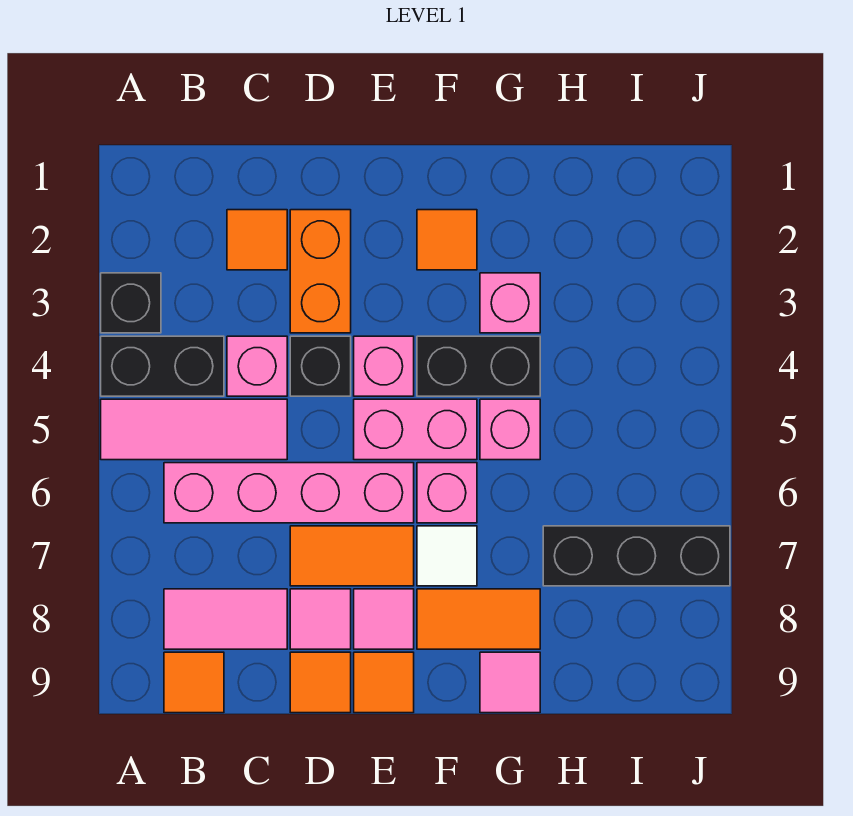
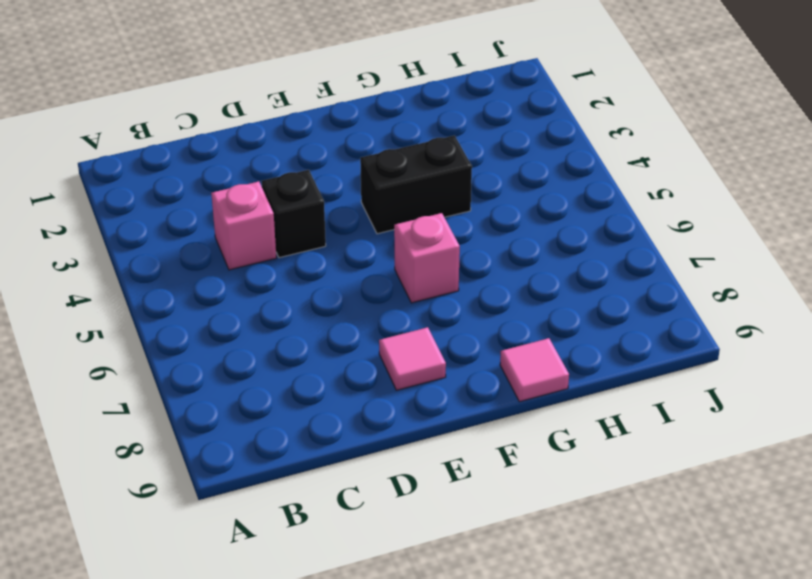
none -> black brick A3 level 1
none -> black brick A4:B4 level 1
none -> pink tile A5:C5 level 1

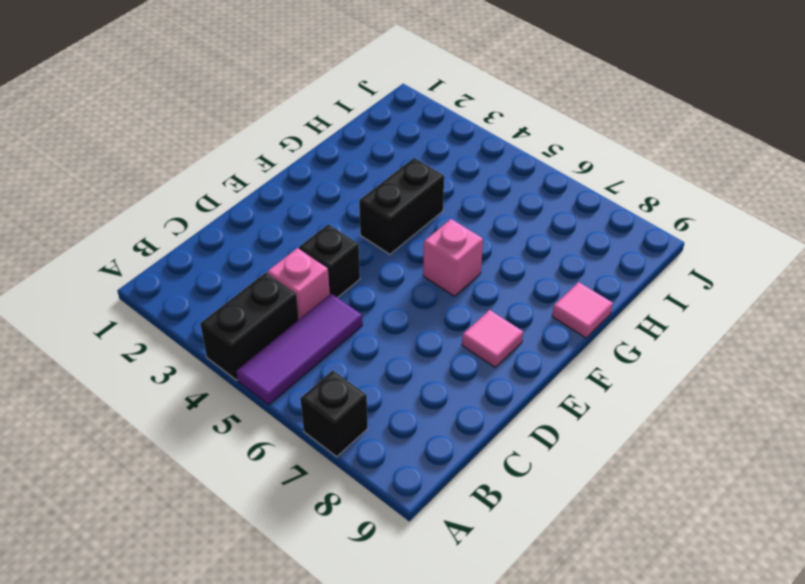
purple tile A5:C5 level 1 -> pink tile A5:C5 level 1
black brick A7 level 1 -> black brick A3 level 1
none -> pink brick B6:E6 level 1
none -> pink tile B8:C8 level 1
none -> orange tile B9 level 1

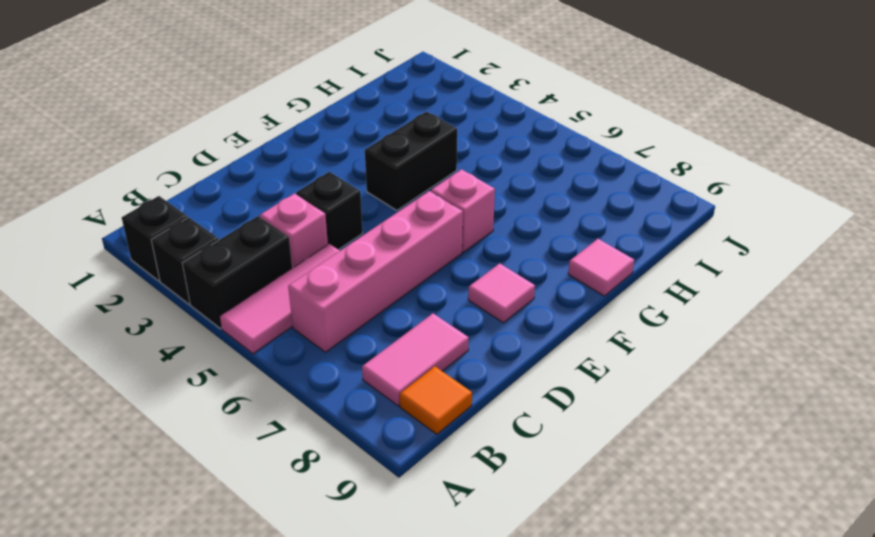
black brick A2 level 1 -> none
none -> orange tile C2 level 1
none -> orange brick D2:D3 level 1
none -> orange tile D7:E7 level 1

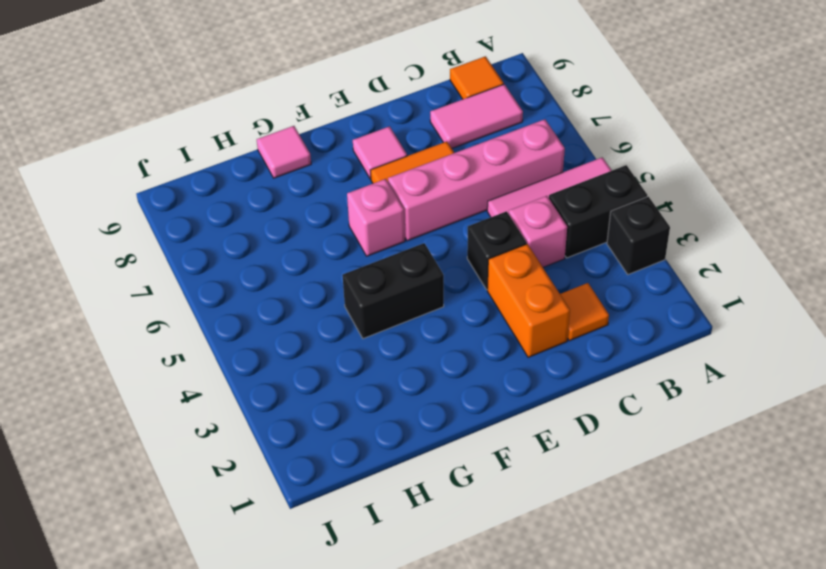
none -> pink tile D8 level 1
none -> orange tile D9 level 1
none -> pink brick E4 level 1

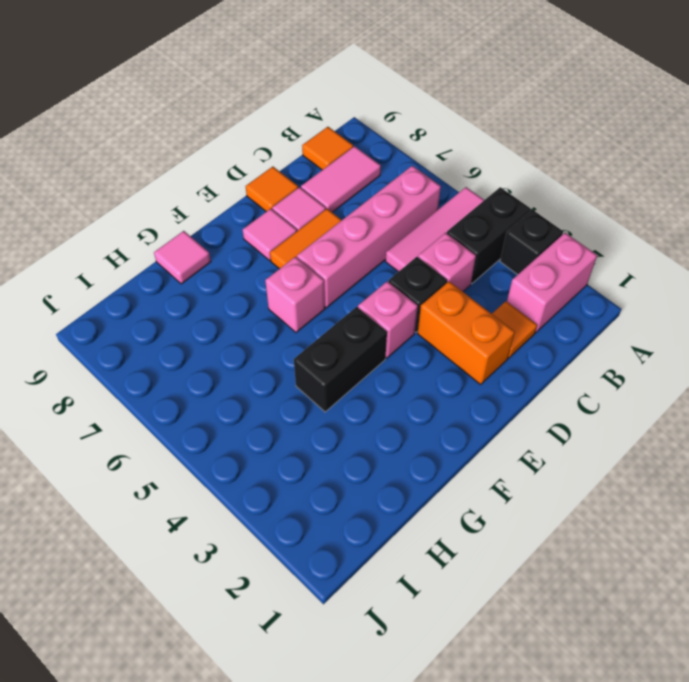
pink brick A2:B2 level 1 -> pink brick E5:F5 level 1
none -> orange tile E9 level 1
none -> orange tile F2 level 1
none -> white tile F7 level 1

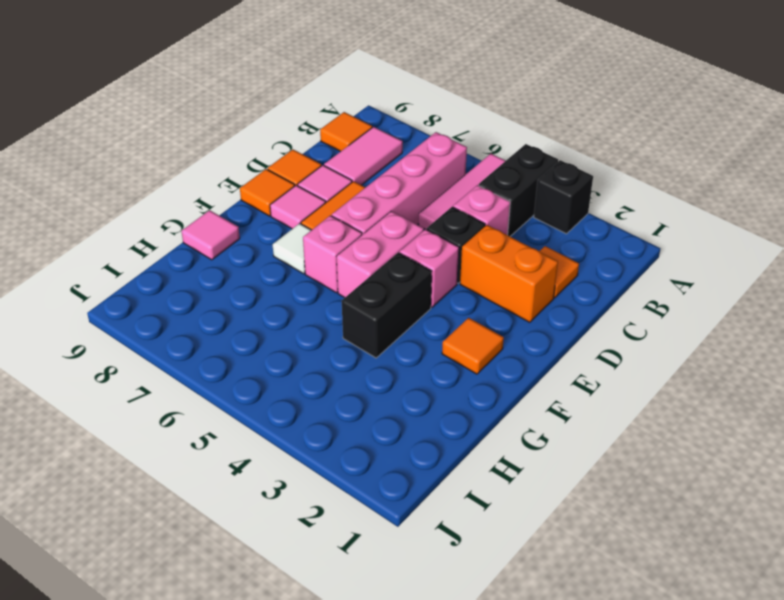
none -> orange tile F8:G8 level 1
none -> pink brick G3 level 1
none -> pink brick G5 level 1

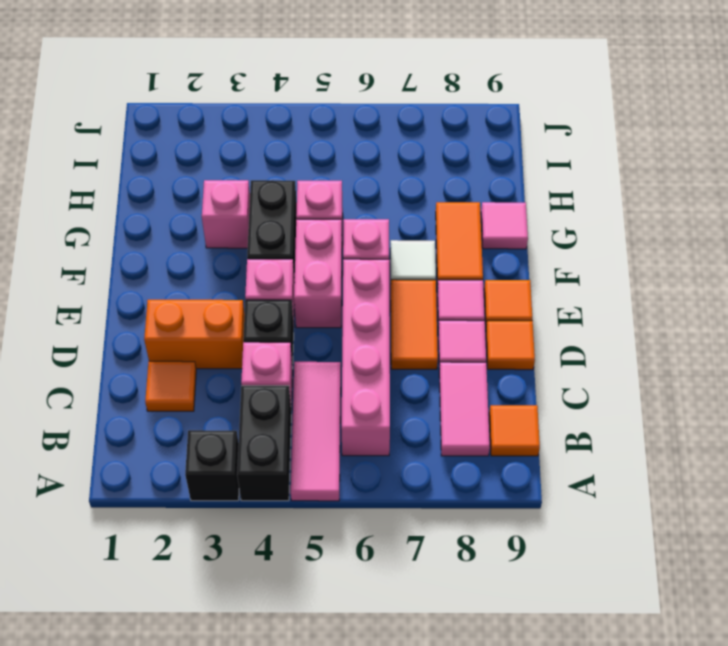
none -> orange tile F2 level 1
none -> black brick H7:J7 level 1

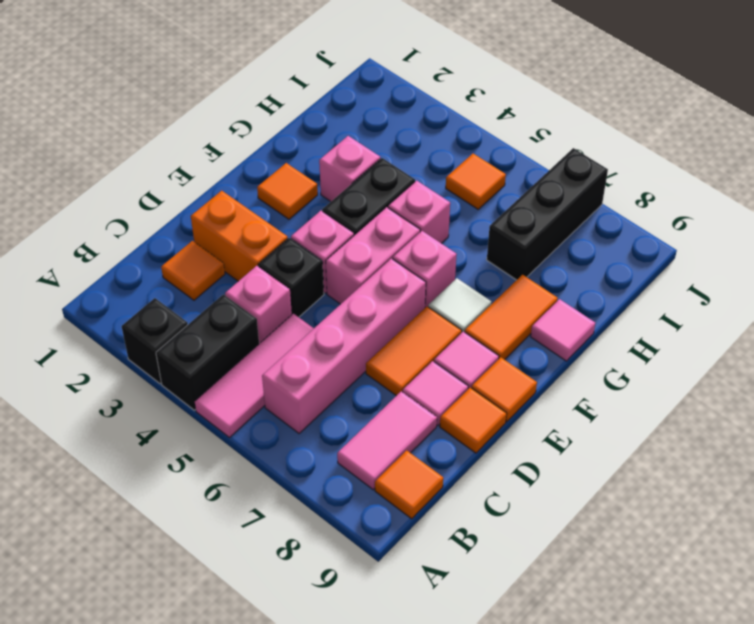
orange tile I5 level 1 -> none

